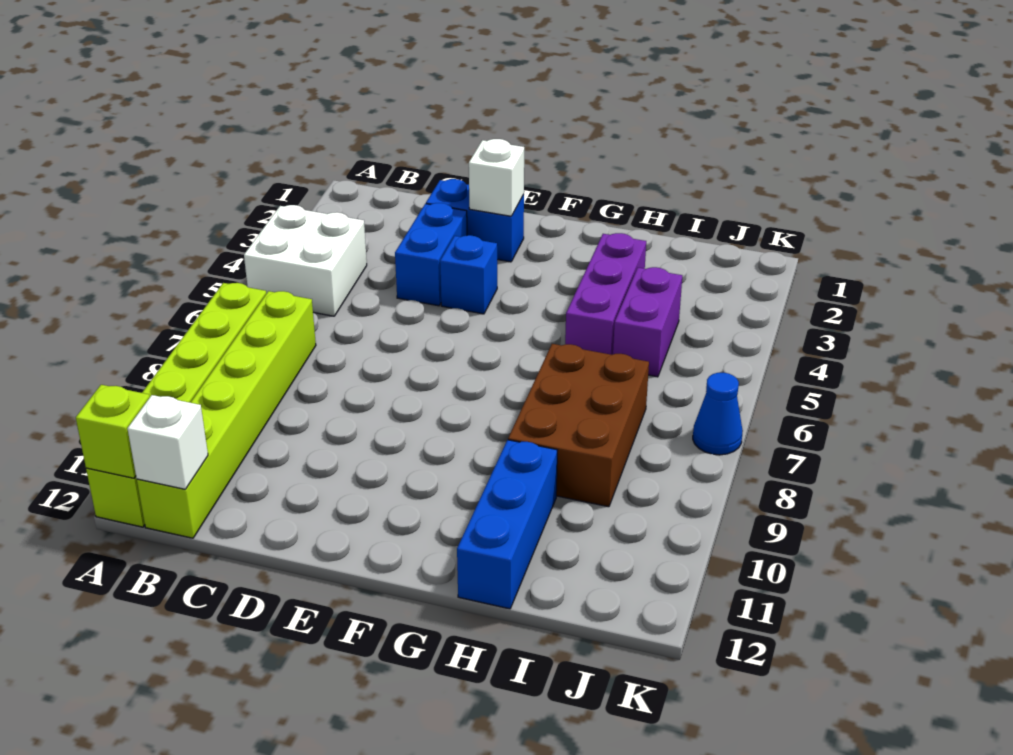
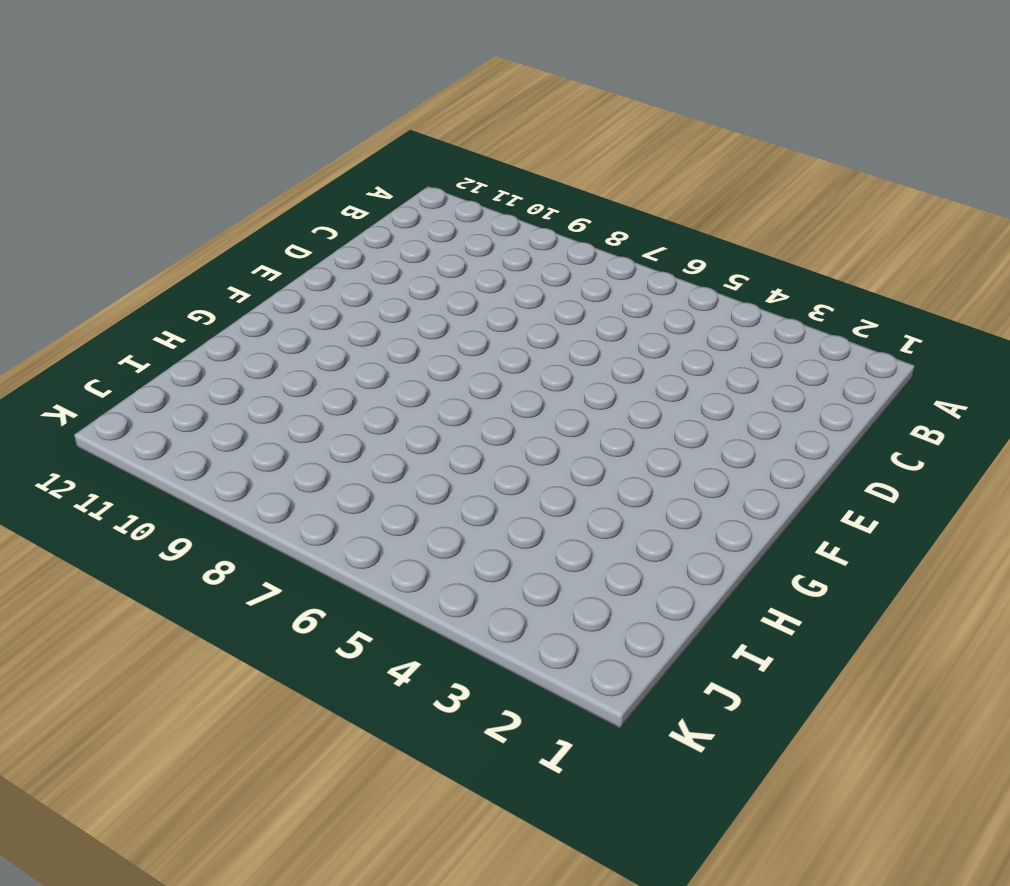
none -> white brick A4:B5 level 1
none -> lime brick A7:A12 level 1
none -> lime brick B7:B12 level 1

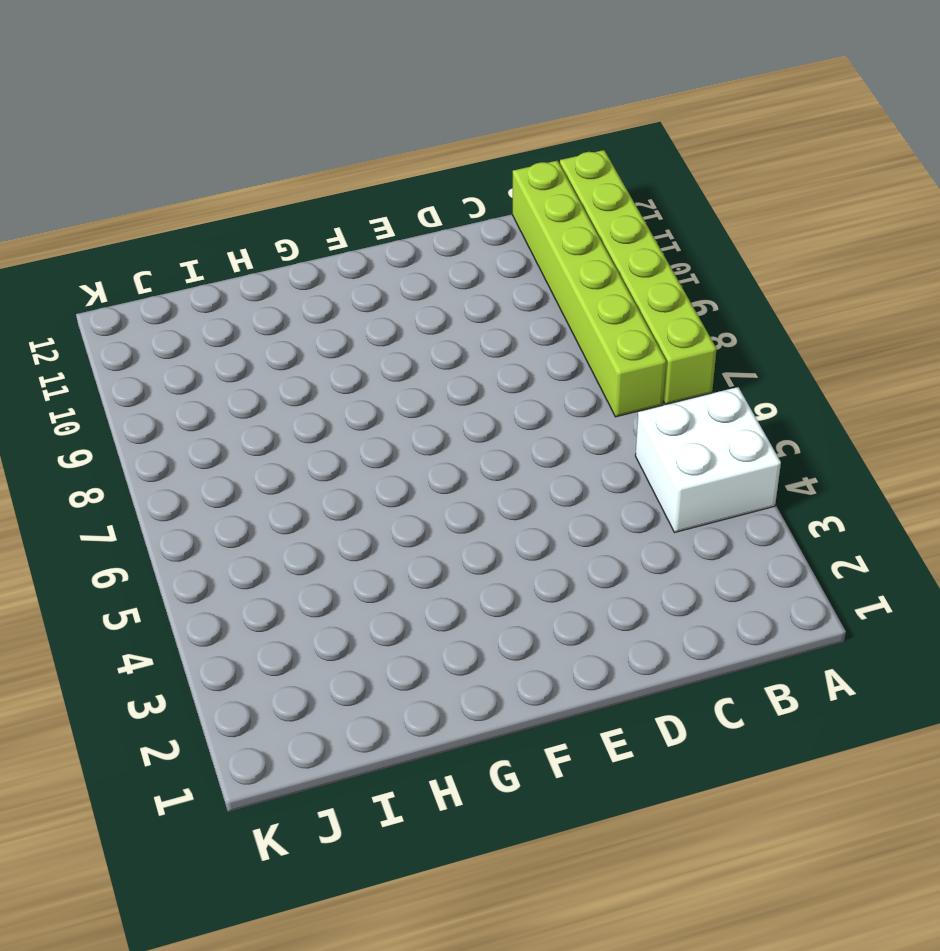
none -> blue brick D2:E2 level 1
none -> blue brick D3:D4 level 1
none -> blue brick E4 level 1

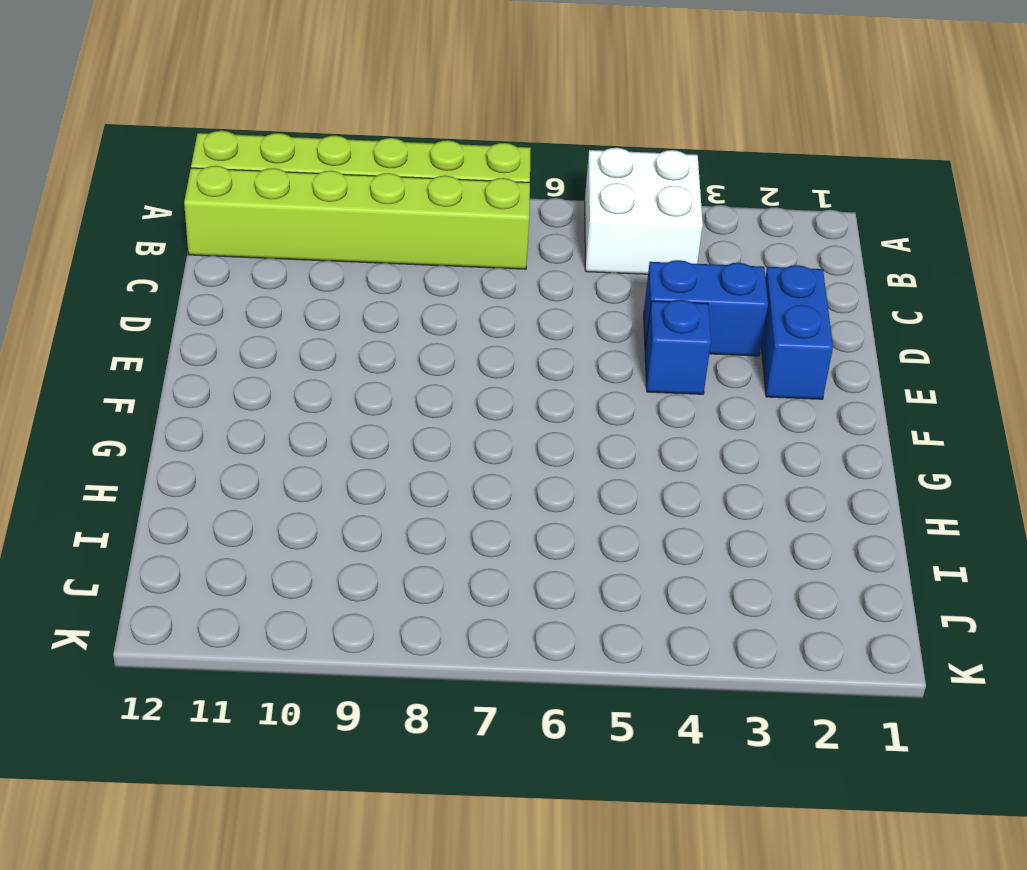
none -> purple brick H3:H5 level 1
none -> brown brick H7:I9 level 1
none -> blue brick H10:H12 level 1

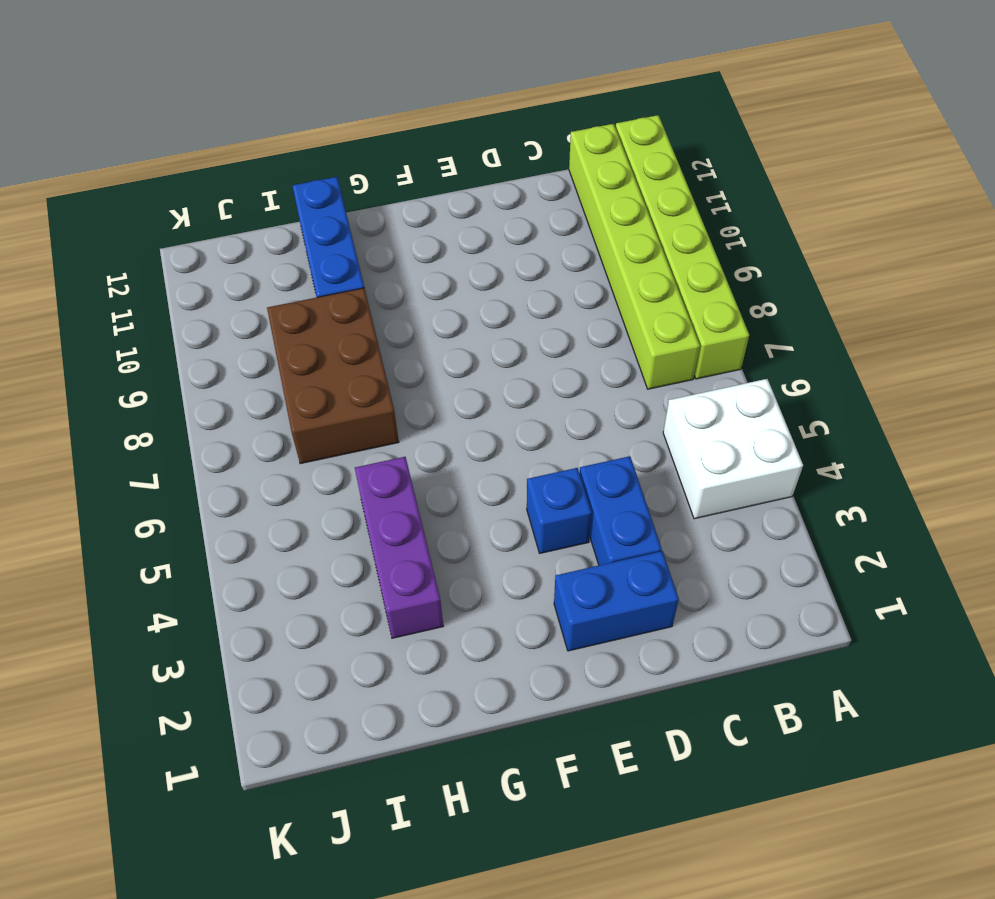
none -> purple brick I4:I5 level 1
none -> blue cone K7 level 1
none -> lime brick A12 level 2

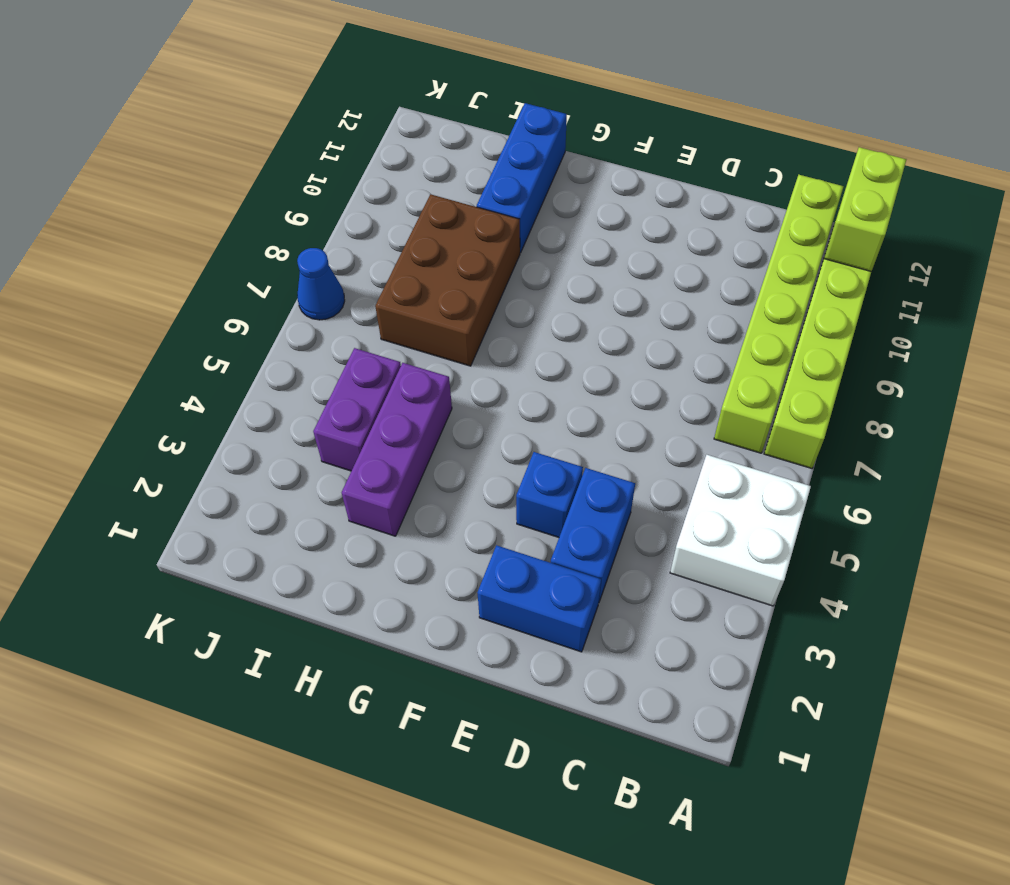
lime brick A11:A12 level 2 -> lime brick A12 level 2
none -> white brick B12 level 2
none -> white brick E2 level 2

